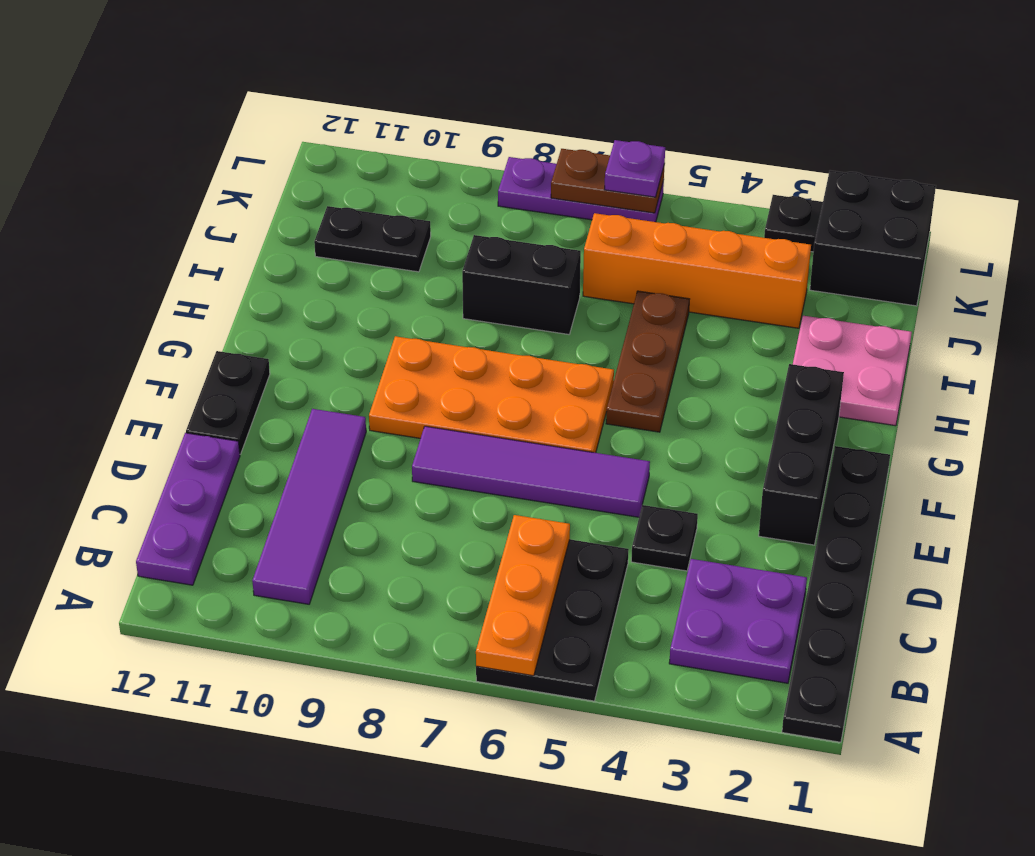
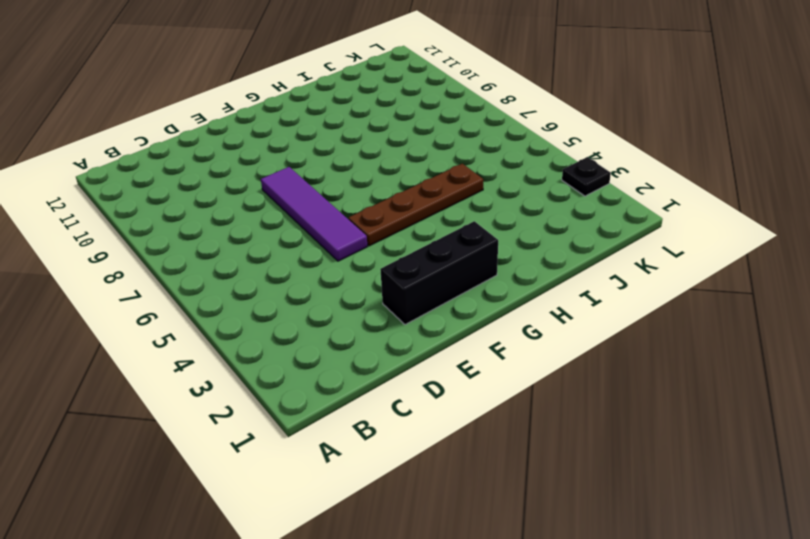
brown plate F5:I5 level 1 -> brown plate G5:I5 level 1
none -> black plate A1:F1 level 1
none -> black plate A5:C6 level 1
none -> purple plate B2:C3 level 1

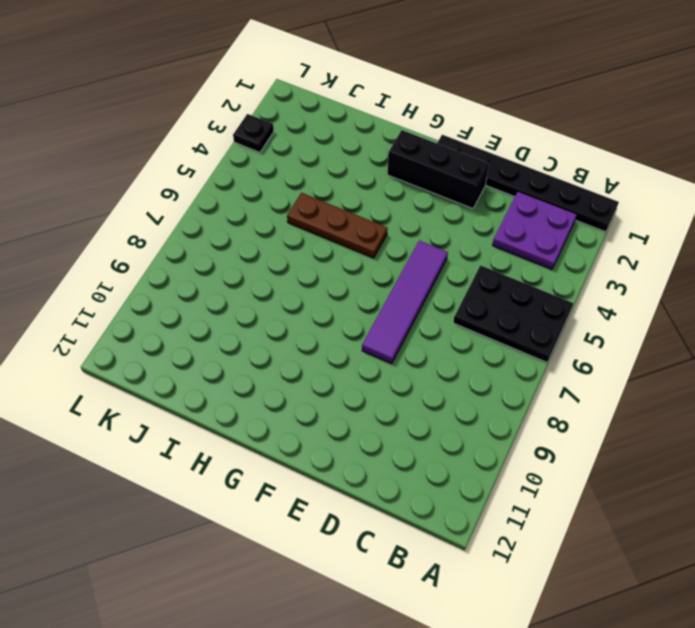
none -> purple tile B10:E10 level 1
none -> purple plate B12:D12 level 1
none -> black plate D4 level 1

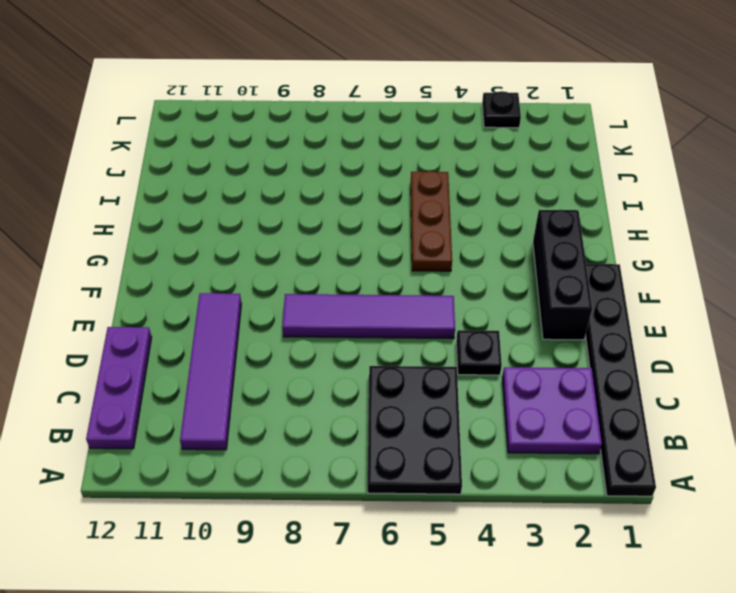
none -> black plate E12:F12 level 1
none -> orange plate F6:G9 level 1
none -> pink plate H1:I2 level 1

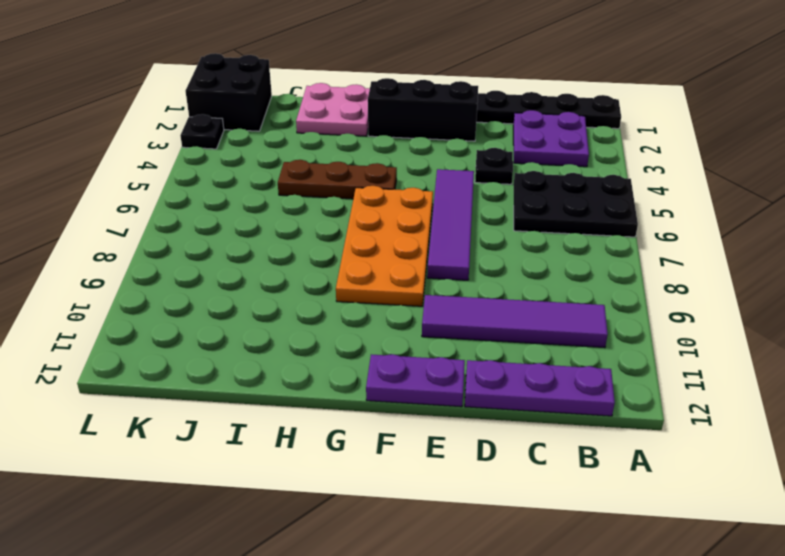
purple plate E12:F12 level 1 -> black plate E12:F12 level 1
none -> black brick I7:I8 level 1
none -> orange brick J3:J6 level 1
none -> black plate J10:J11 level 1

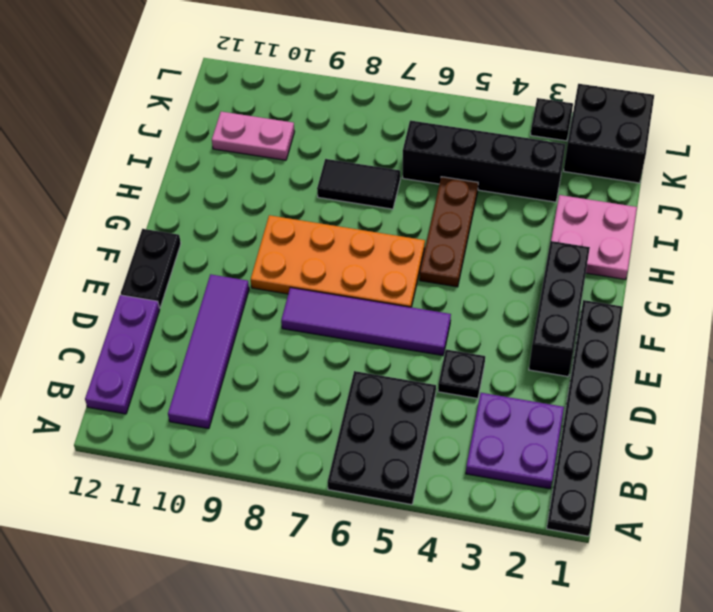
black tile I7:I8 level 1 -> black brick I7:I8 level 1
black brick J3:J6 level 1 -> orange brick J3:J6 level 1
pink plate J10:J11 level 1 -> black plate J10:J11 level 1
none -> purple plate L6:L8 level 1
none -> orange plate A6:C6 level 2
none -> brown plate L6:L7 level 2

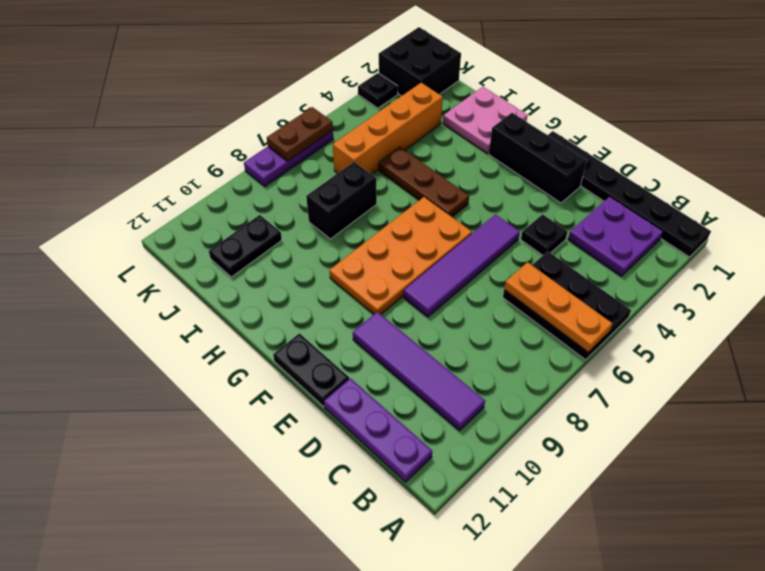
none -> purple plate L6 level 3

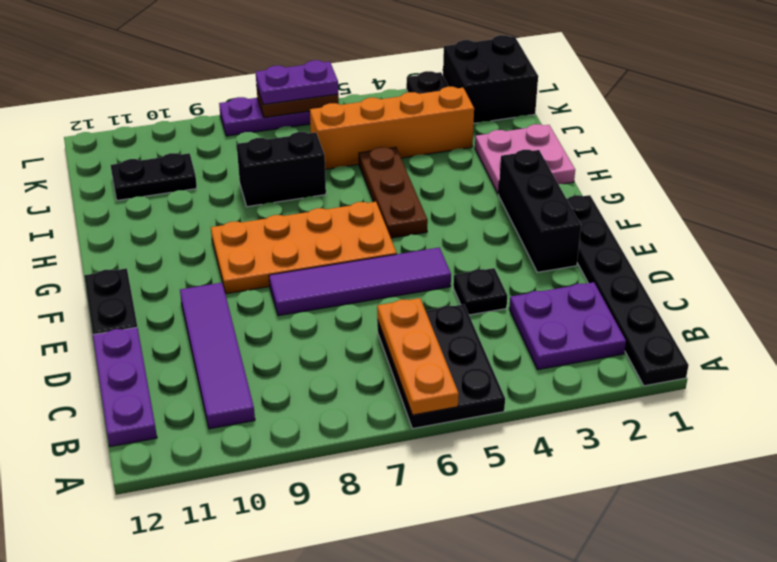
purple plate L6:L7 level 3 -> purple plate L6 level 3

